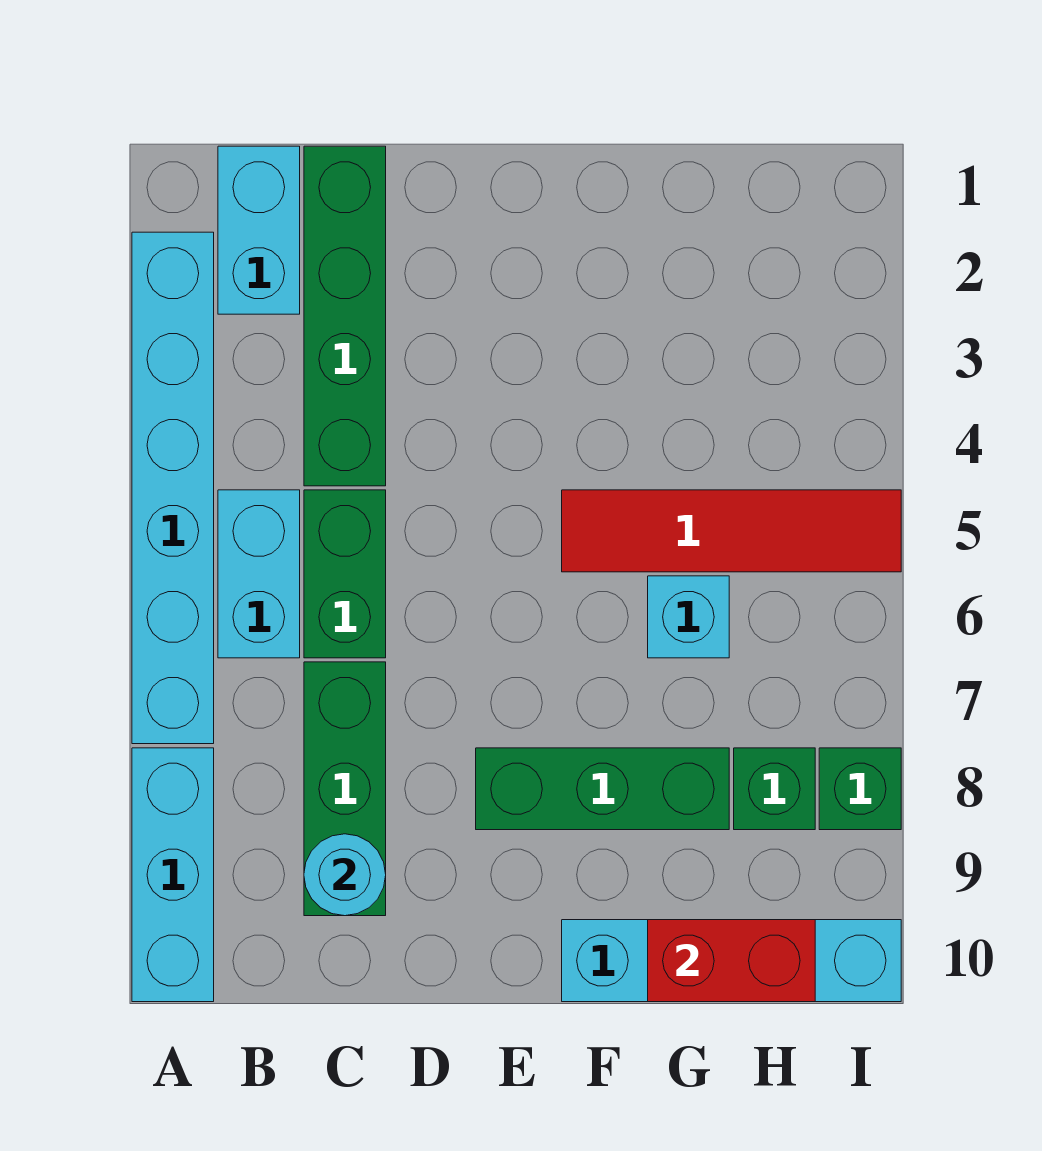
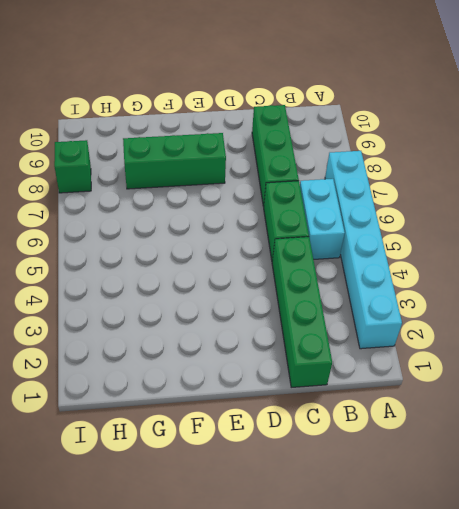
none -> cyan brick A8:A10 level 1
none -> cyan brick B1:B2 level 1
none -> red tile F5:I5 level 1

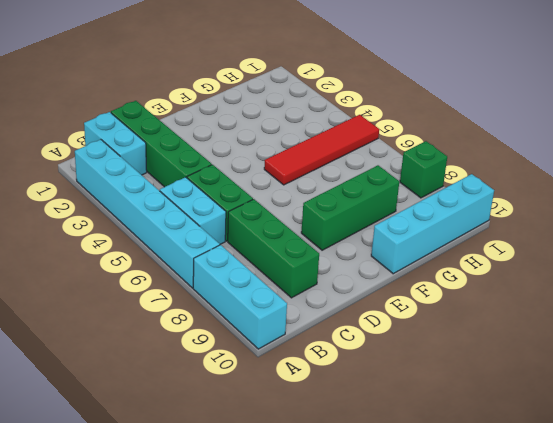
none -> cyan brick G6 level 1
none -> green brick H8 level 1
none -> cyan round brick C9 level 2

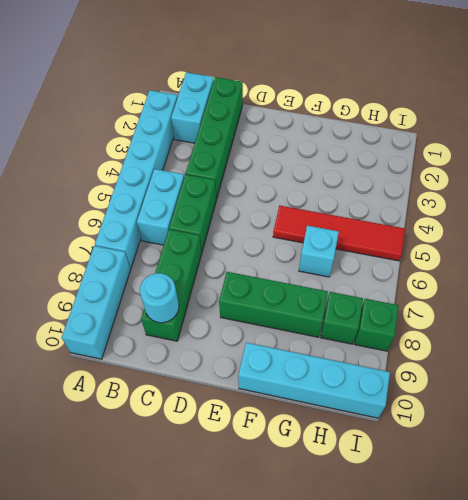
none -> red brick G10:H10 level 2

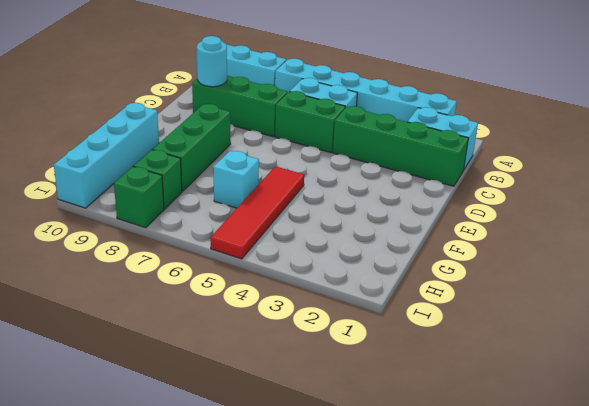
none -> red brick G10:H10 level 2

